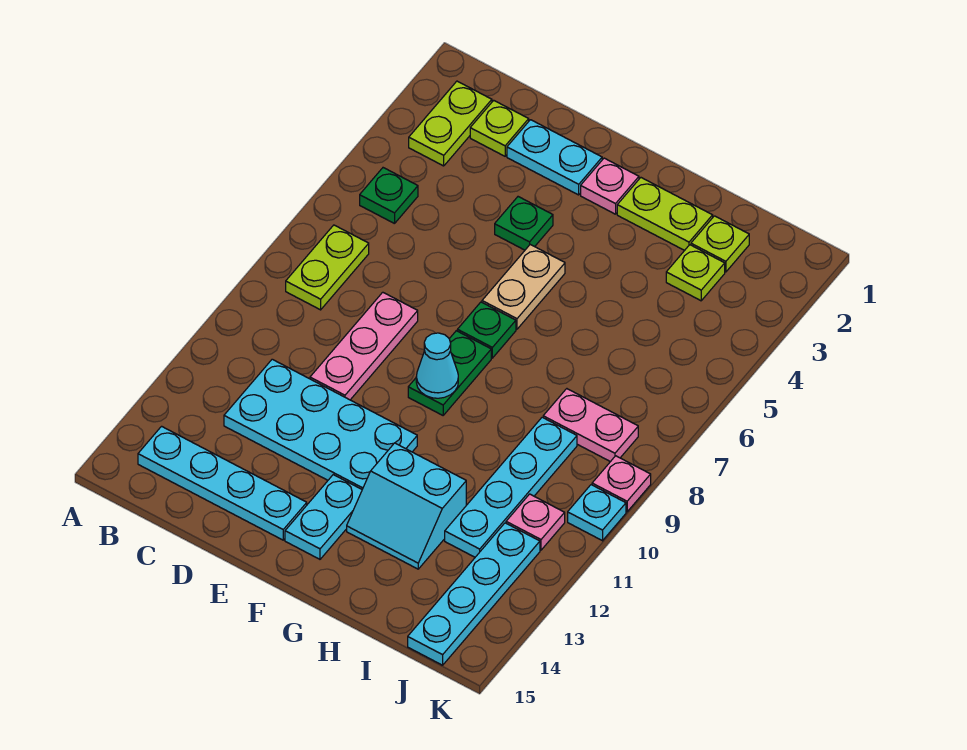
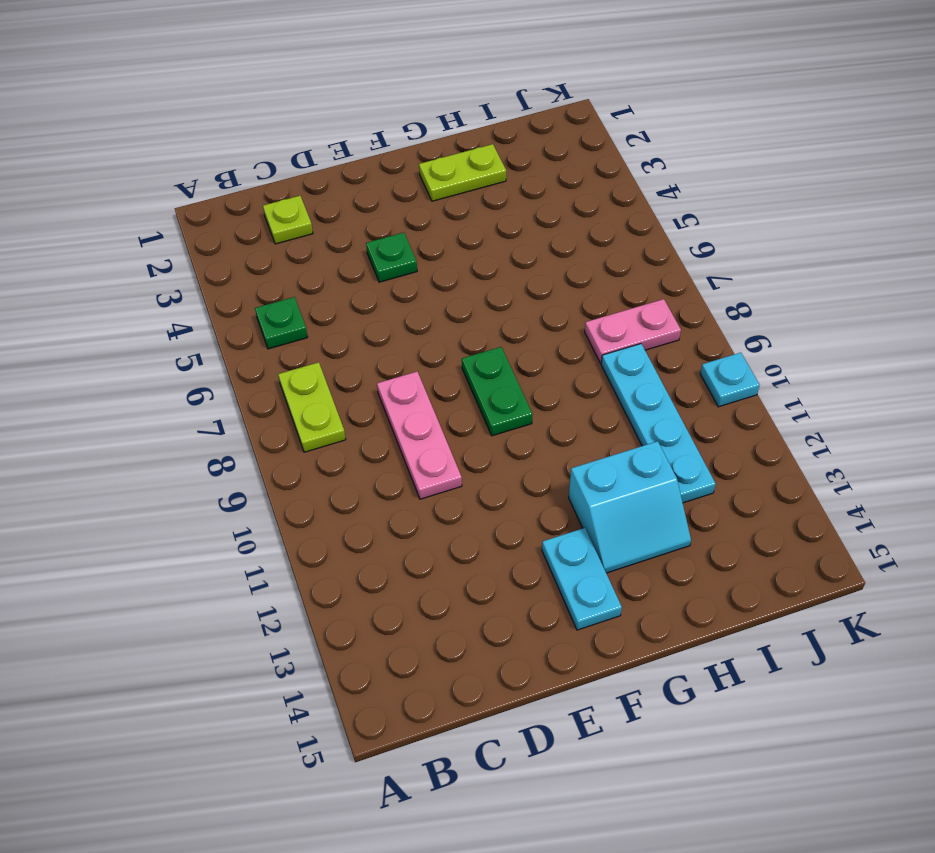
none -> lime plate B2:B3 level 1
none -> cyan plate B14:E14 level 1
none -> cyan plate C11:F12 level 1

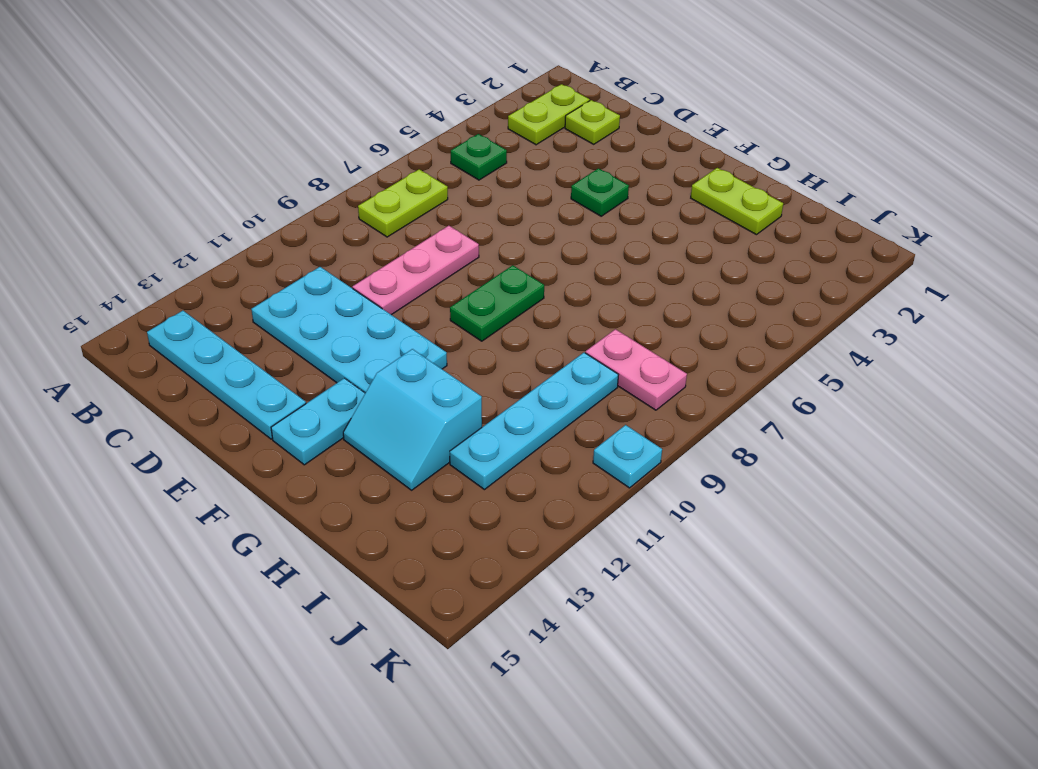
none -> cyan plate D2:E2 level 1
none -> pink plate F2 level 1
none -> tan plate F5:F6 level 1

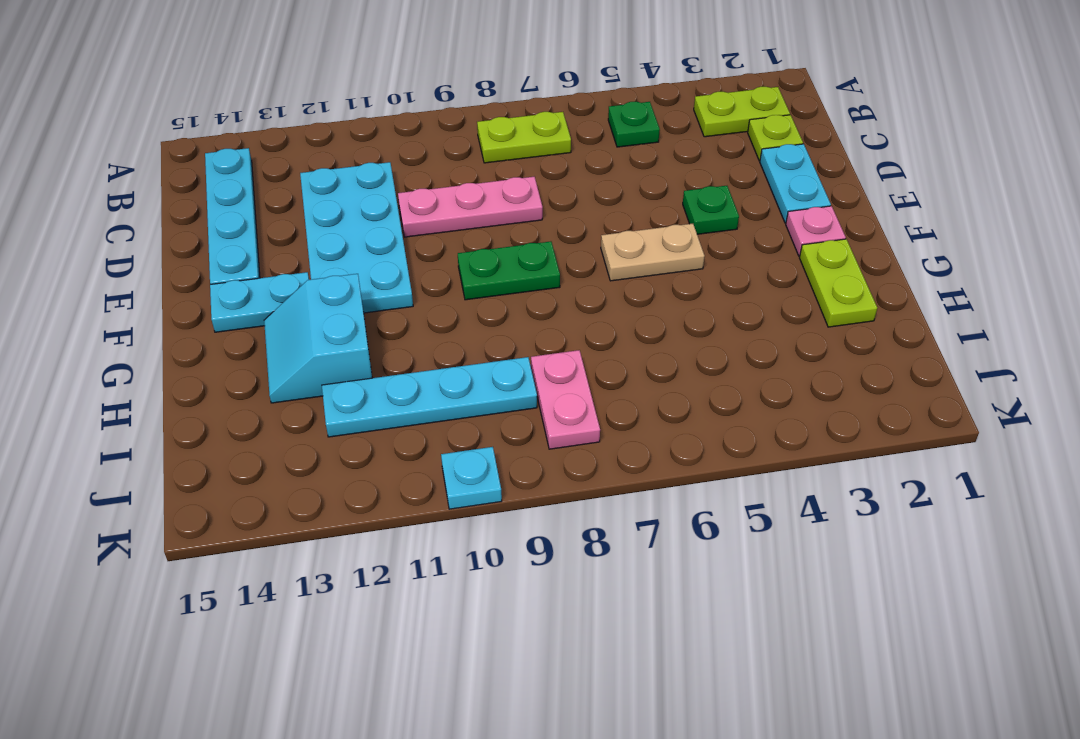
none -> green plate F7 level 1
none -> lime plate I2 level 1
none -> lime plate I3 level 1

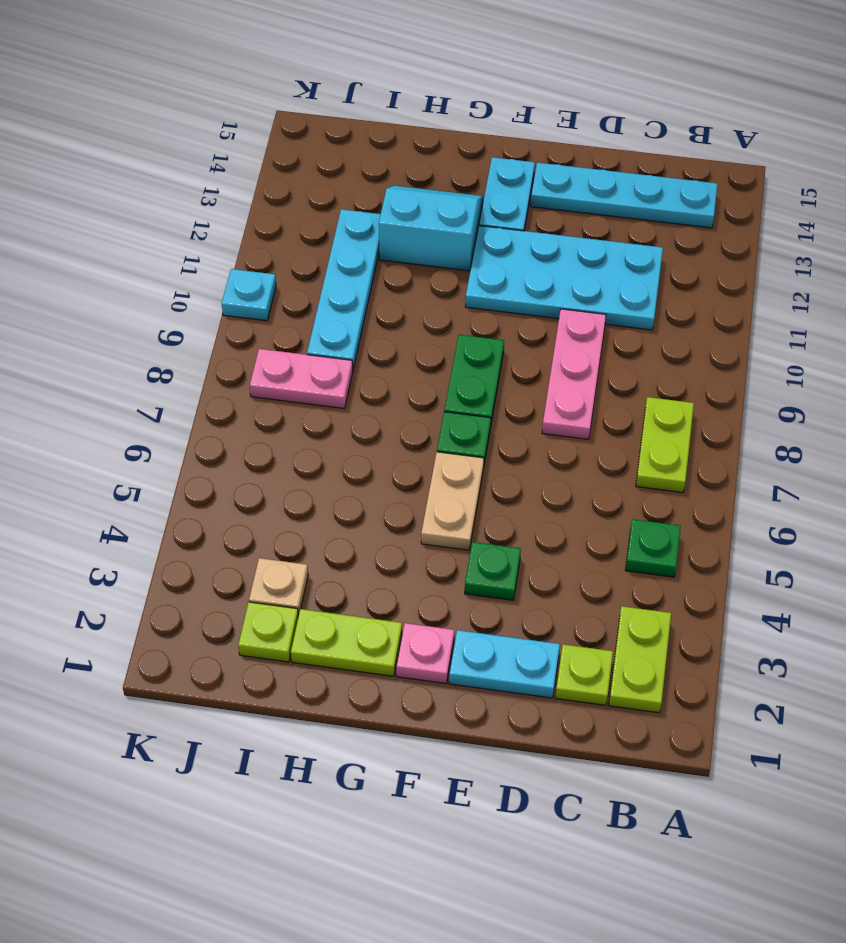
tan plate I3 level 1 -> lime plate I3 level 1
none -> pink plate J11 level 1
none -> cyan plate J12:J15 level 1
none -> pink plate K9 level 1

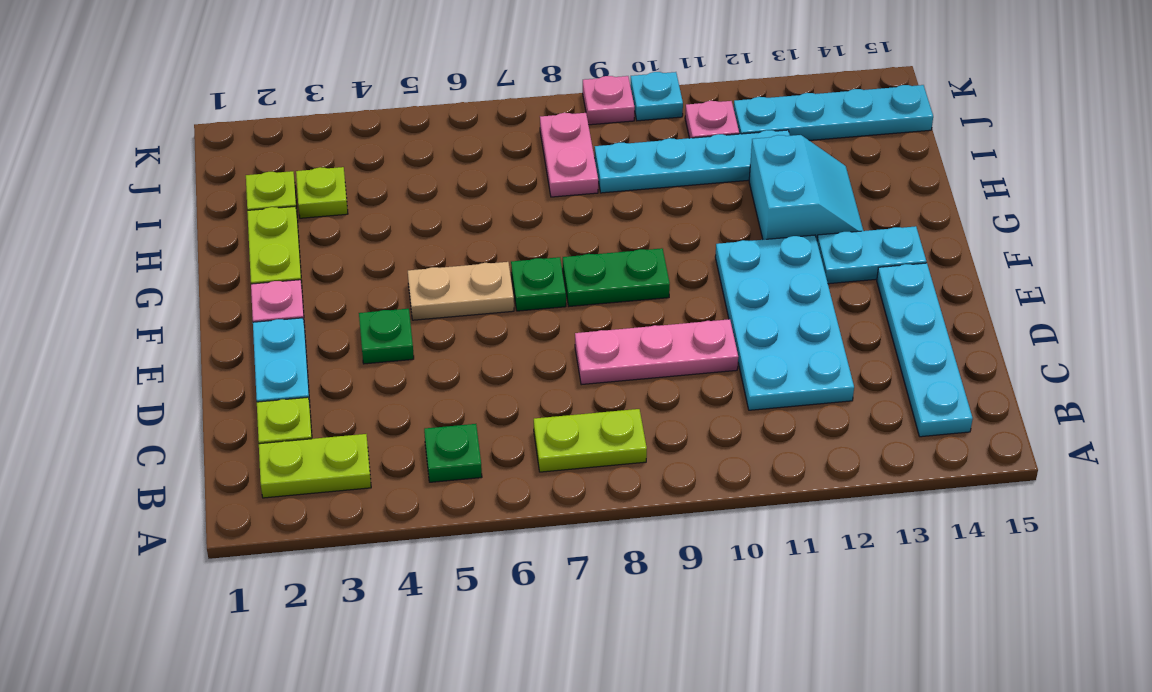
none -> cyan cone F9 level 2

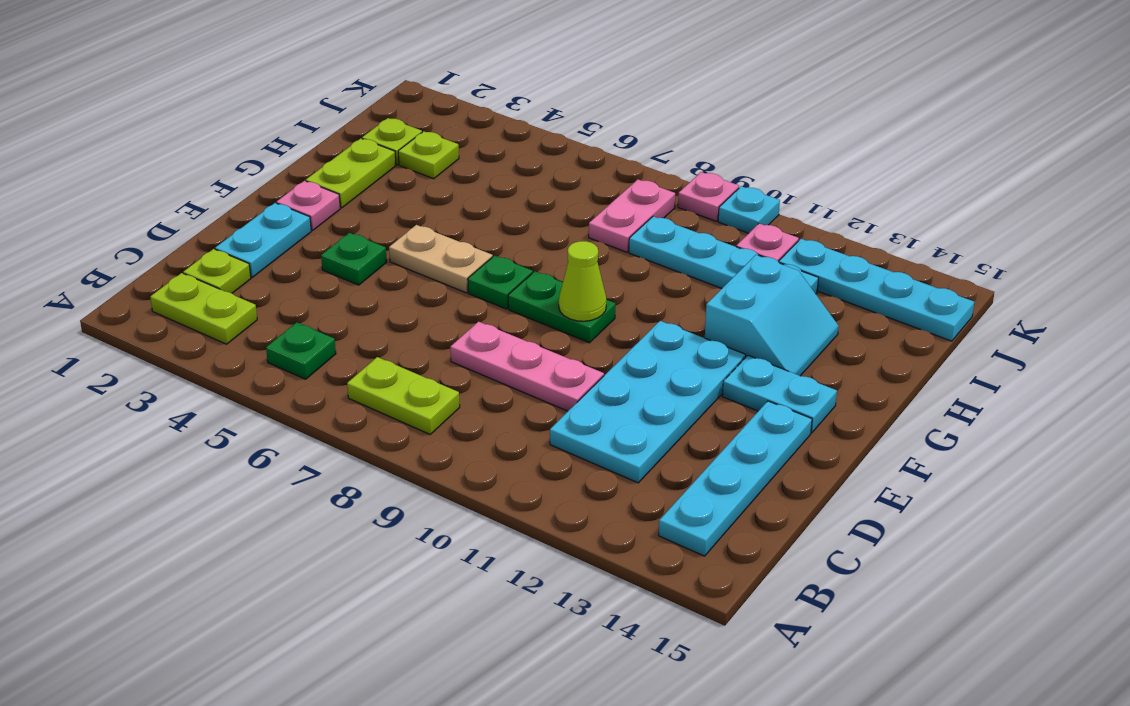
lime cone F9 level 2 -> cyan cone F9 level 2

